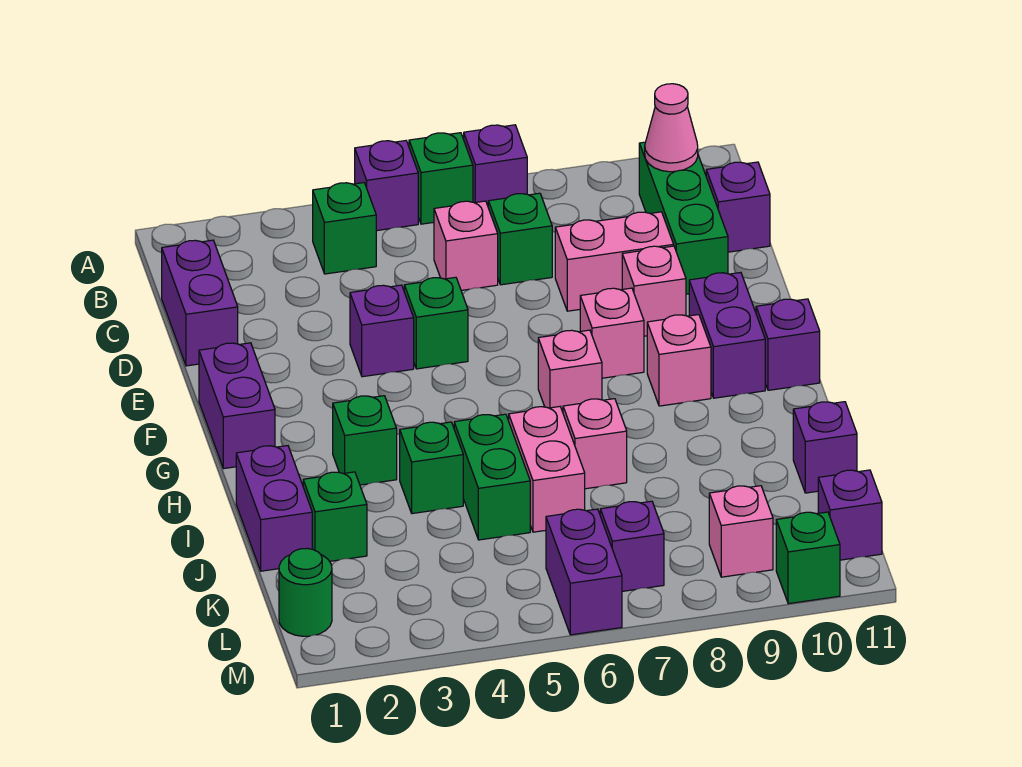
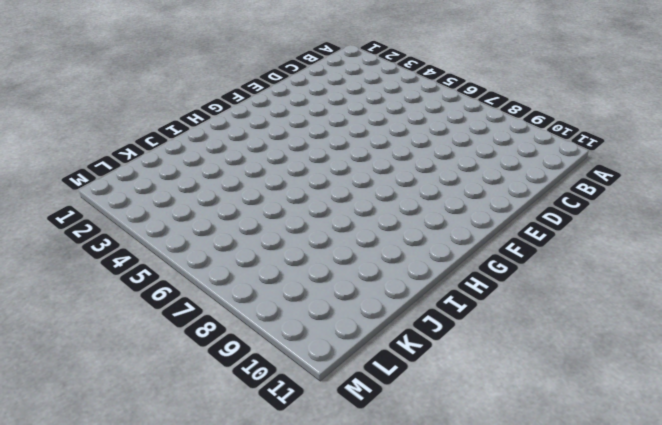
none -> purple brick A5 level 1
none -> green brick A6 level 1
none -> purple brick A7 level 1
none -> green brick B4 level 1

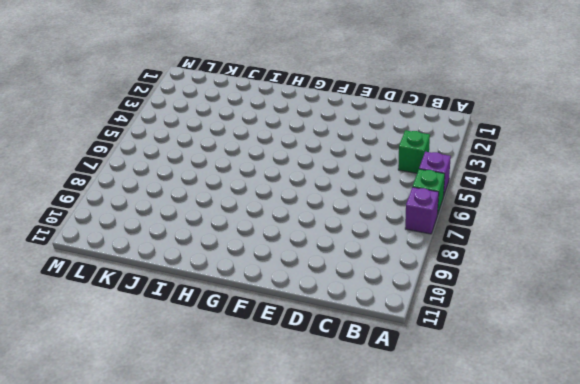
none -> green brick B10:D10 level 1
none -> purple brick C1:D1 level 1
none -> pink brick C6 level 1
none -> green brick C7 level 1

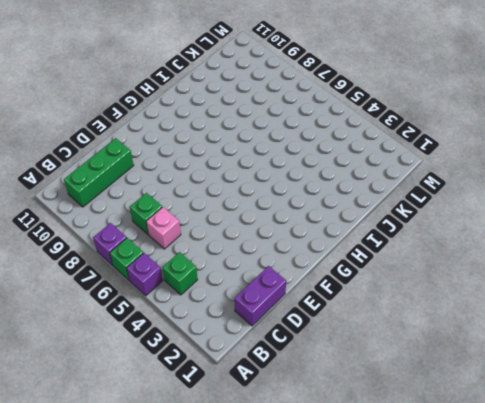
none -> purple brick C11 level 1
none -> pink brick D8:D9 level 1
none -> purple brick E4 level 1
none -> green brick E5 level 1

